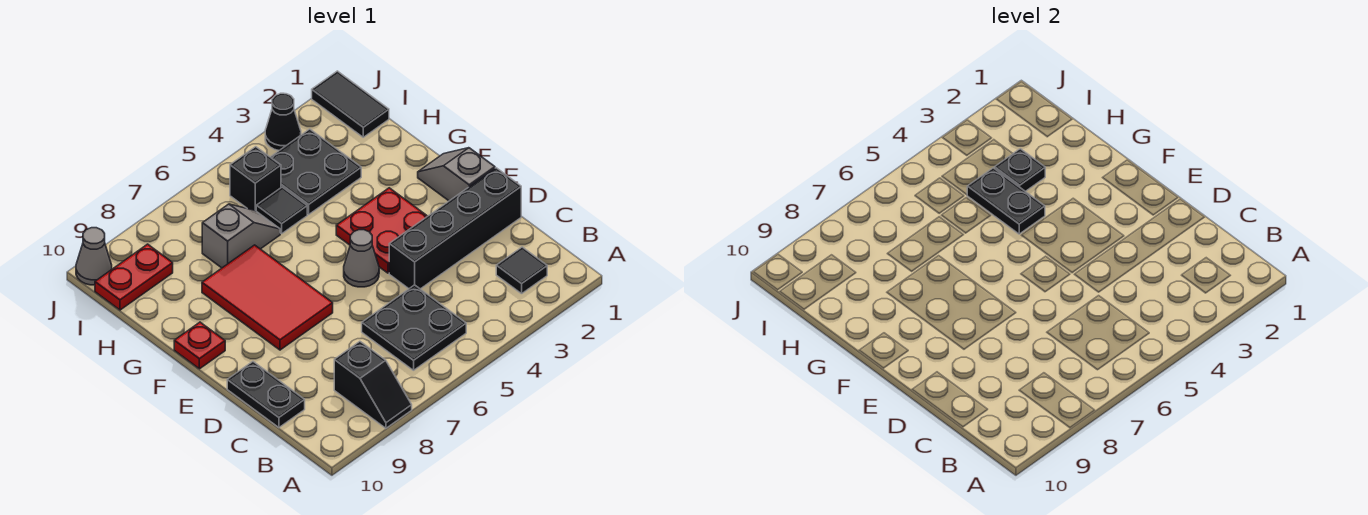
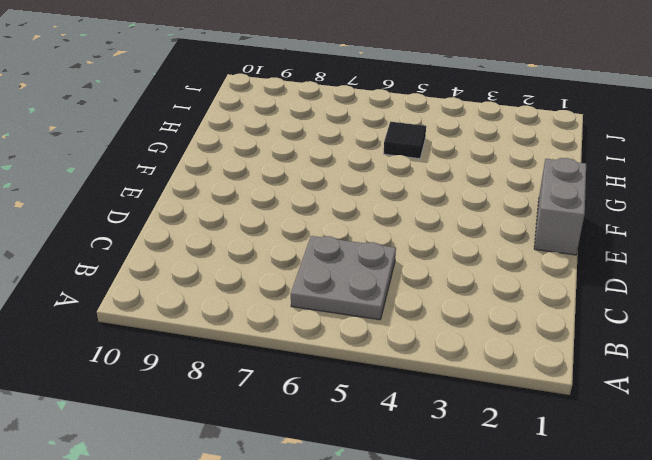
grey plate B5:C6 level 1 -> black plate B5:C6 level 1
grey brick E1:F1 level 1 -> grey slope E1:F1 level 1 top E
none -> black slope A8:B8 level 1 top B
none -> black tile B2 level 1
none -> black plate C10:D10 level 1

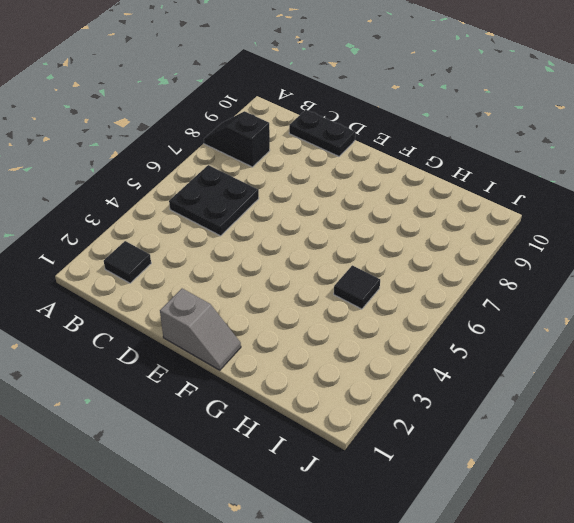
none -> black brick D1:D4 level 1
none -> red plate E3:F4 level 1
none -> grey cone E5 level 1

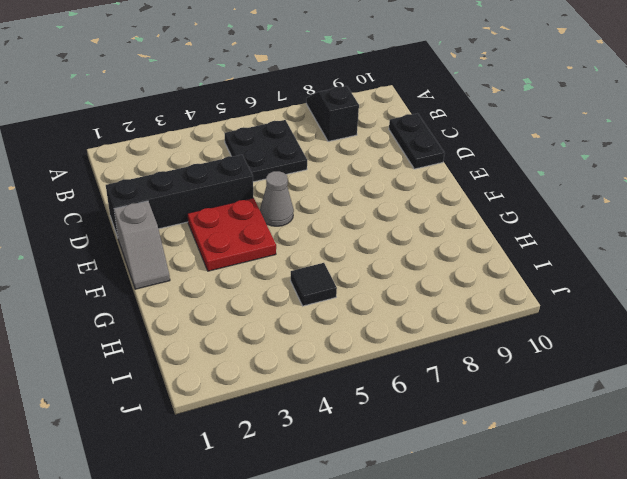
none -> black tile B2 level 1
none -> red tile E7:G8 level 1
none -> red plate F10 level 1

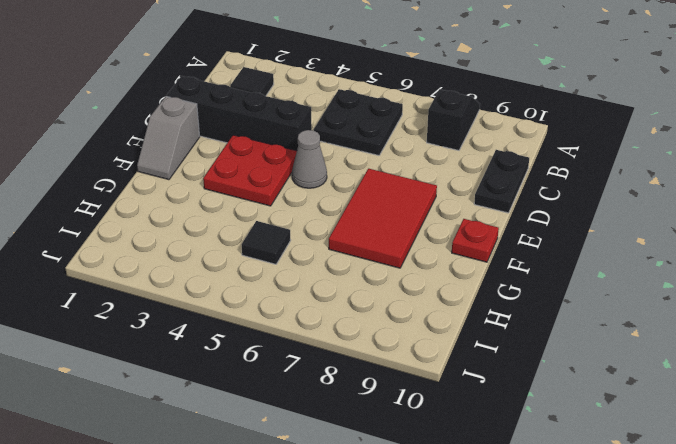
none -> black plate H3:I4 level 1
none -> grey slope H6:H7 level 1 top 7
none -> black tile I1:J1 level 1

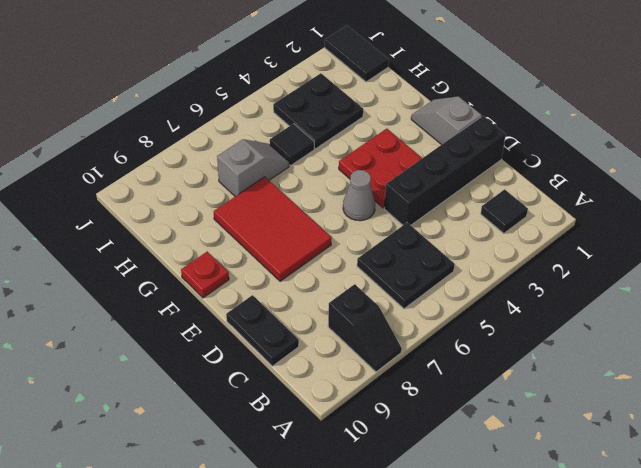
none -> black brick I5 level 1
none -> red plate I9:I10 level 1
none -> black cone J3 level 1

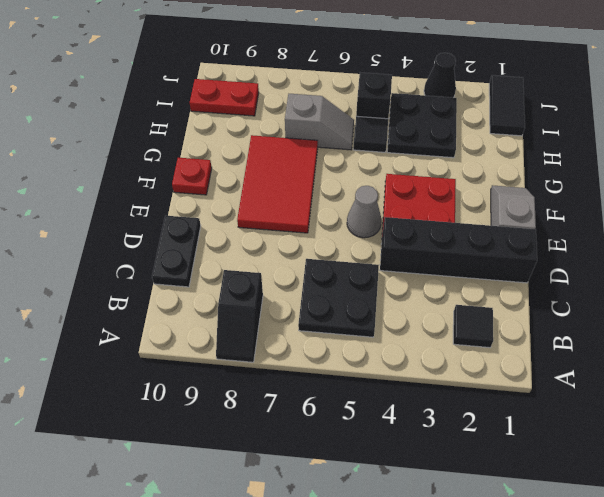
none -> grey cone J10 level 1
none -> black plate G4:H4 level 2
none -> black plate H3 level 2

